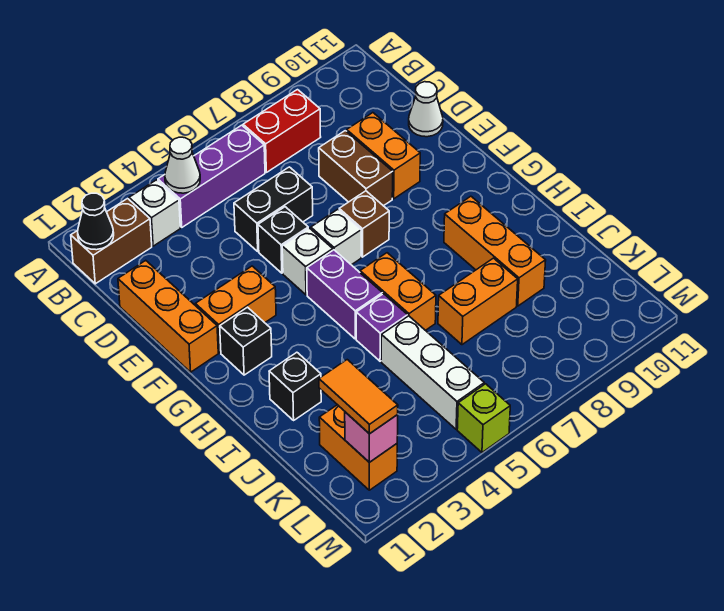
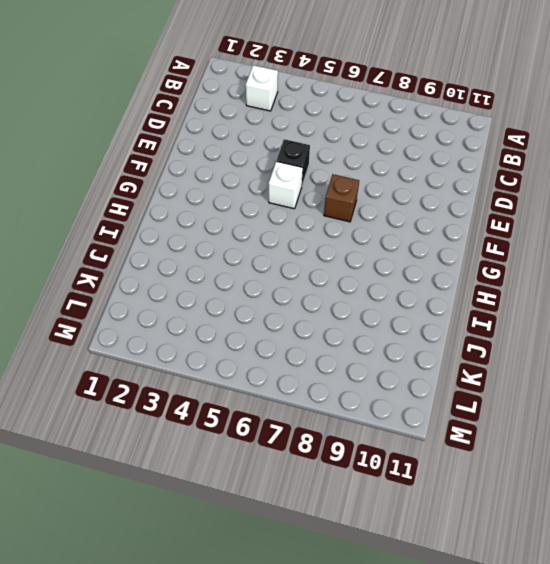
none -> brown brick B1:B2 level 1
none -> purple brick B4:B6 level 1
none -> red brick B7:B8 level 1

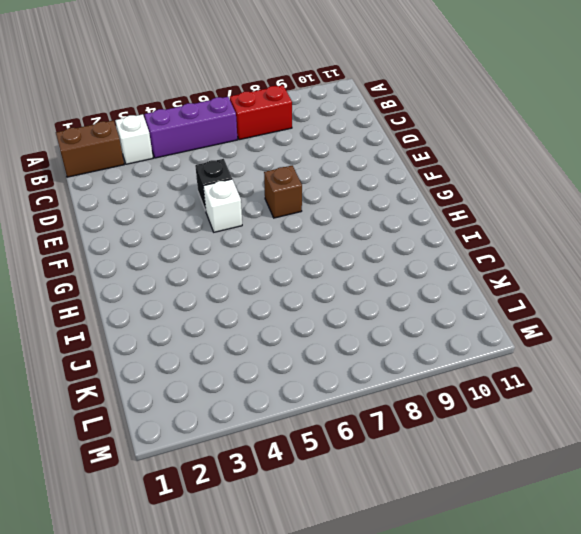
none -> orange brick D1:F1 level 1
none -> black brick D5:D6 level 1
none -> brown brick D8:E8 level 1

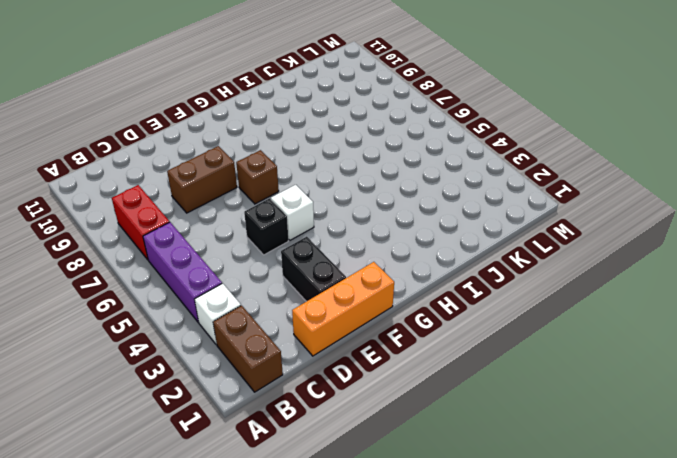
black brick E2:E3 level 1 -> black brick D5:D6 level 1
none -> orange brick D9:E9 level 1
none -> white cone D11 level 1
none -> orange brick F2:F3 level 1

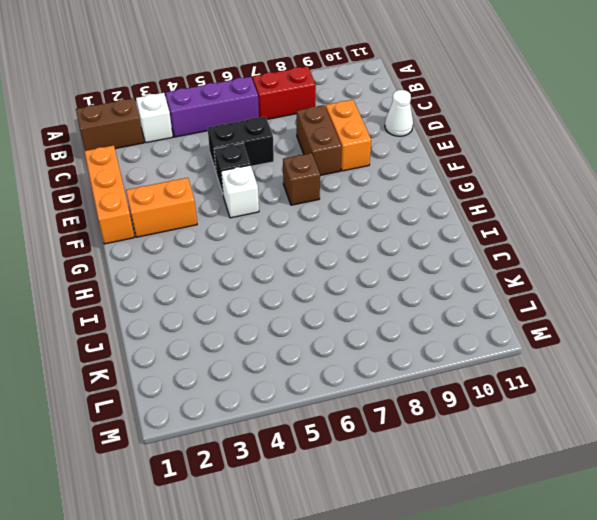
none -> white brick F6 level 1
none -> black brick G2 level 1
none -> purple brick G5:H5 level 1

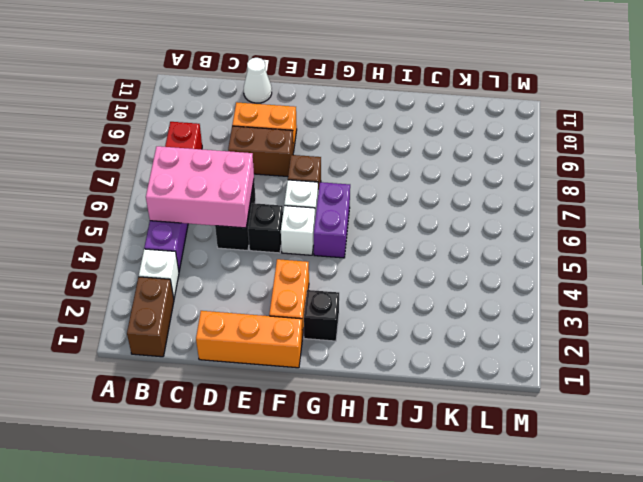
pink brick B5:D6 level 2 -> none
purple brick G5:G6 level 1 -> purple brick G5:H5 level 1
none -> orange brick H6:I6 level 1
none -> orange brick H9:J9 level 1
none -> black brick I2 level 1

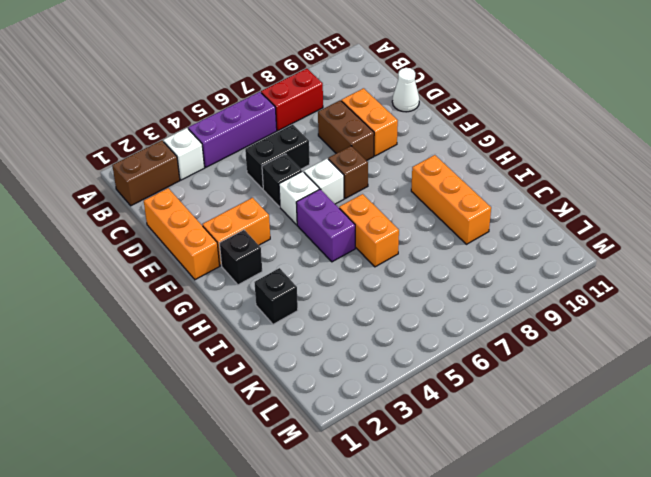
none -> purple brick I5 level 1
none -> white brick J5:L5 level 1
none -> orange brick J7:J8 level 1

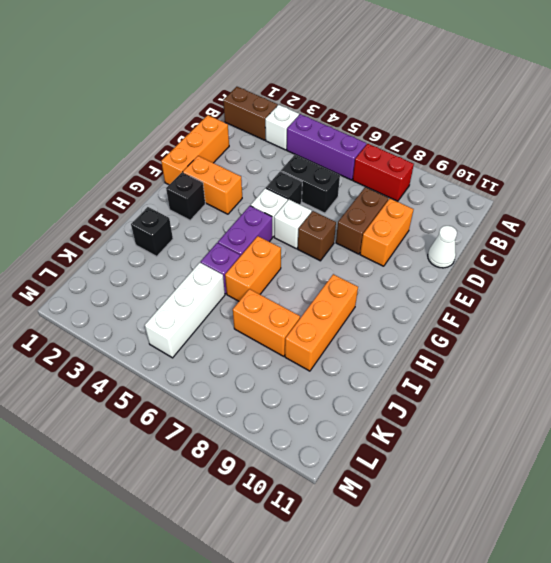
none -> orange brick K2:L2 level 1
none -> lime brick M5 level 1
none -> black cone B1 level 2

